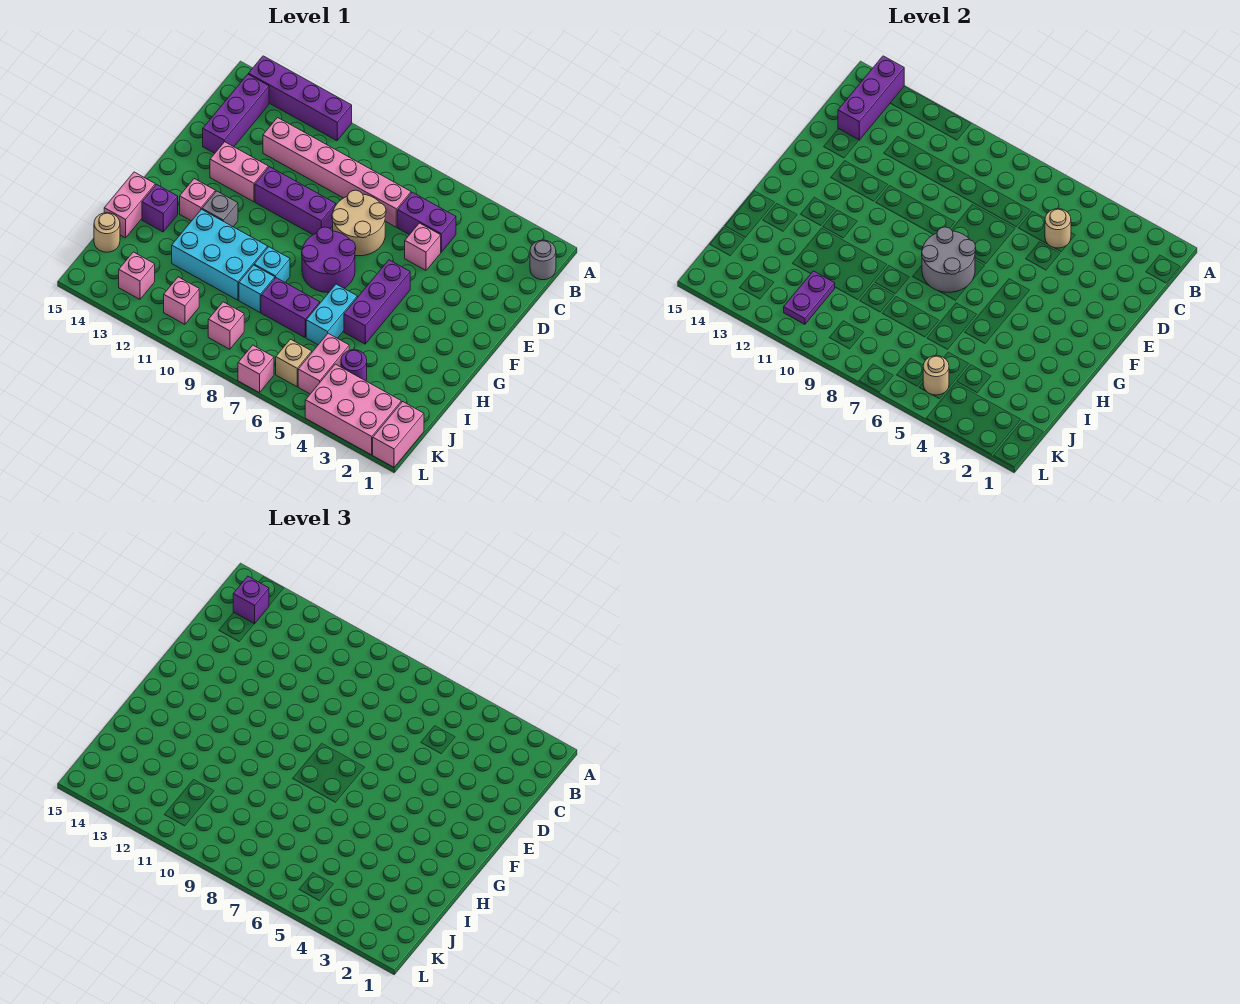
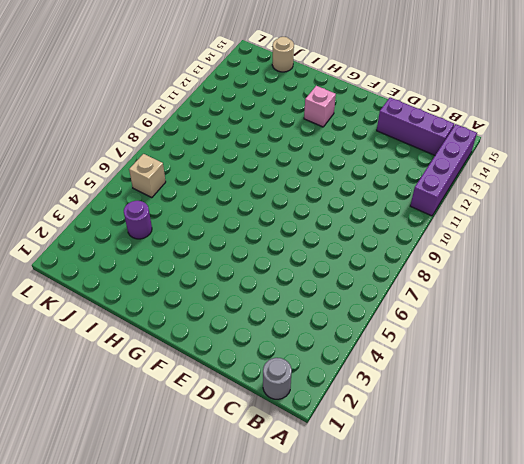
none -> purple brick C5:C6 level 1
none -> pink brick C7:C12 level 1
none -> pink brick D5 level 1
none -> tan round brick D7:E8 level 1

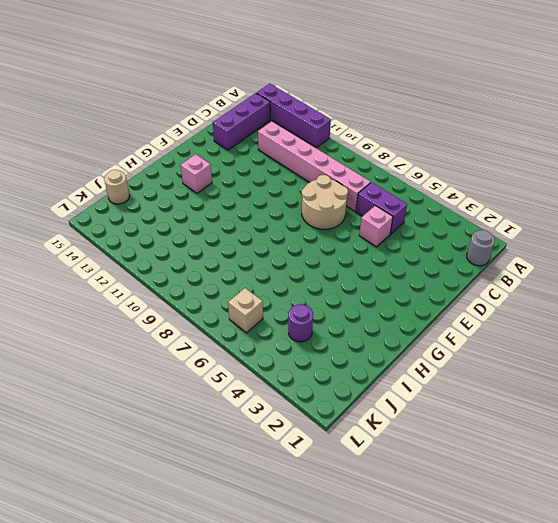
none -> purple brick E9:E11 level 1
none -> pink brick E12:E13 level 1
none -> purple brick F5:H5 level 1
none -> purple round brick F7:G8 level 1

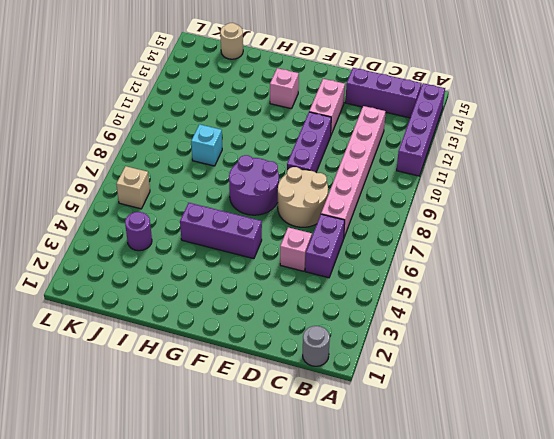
none -> grey brick G12 level 1
none -> cyan brick H6:I6 level 1
none -> cyan brick H9 level 1
none -> cyan brick H10:I12 level 1

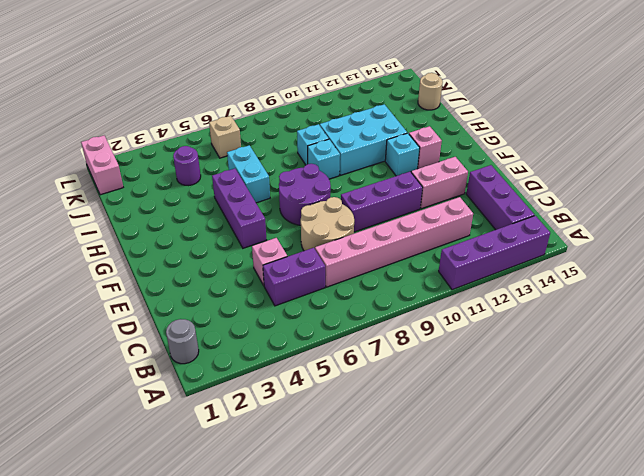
cyan brick G12 level 1 -> grey brick G12 level 1
none -> purple brick H14 level 1
none -> pink brick H15:I15 level 1
none -> purple brick I7:I8 level 1
none -> pink brick J5:K5 level 1

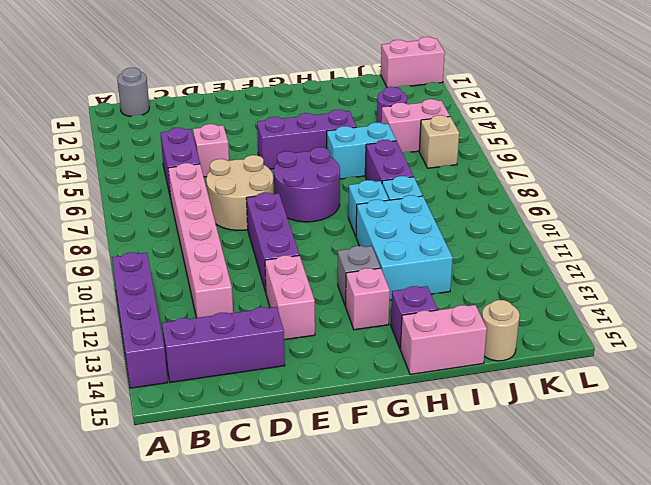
none -> pink brick K2:L4 level 1
none -> pink brick K9 level 1
none -> pink brick K11 level 1
none -> pink brick K13 level 1

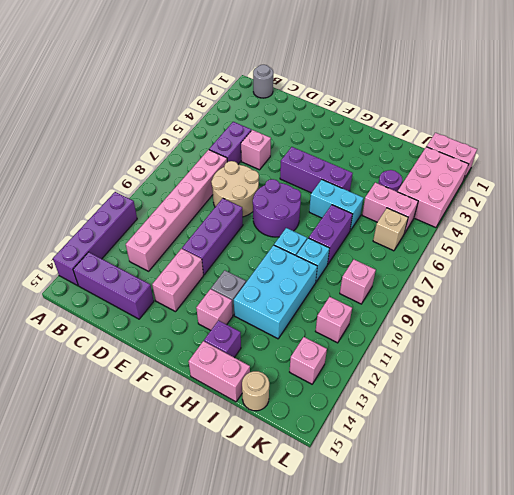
none -> pink brick L7 level 1
none -> purple brick A14:C14 level 2
none -> tan round brick C5 level 2
none -> grey round brick F7:G8 level 2

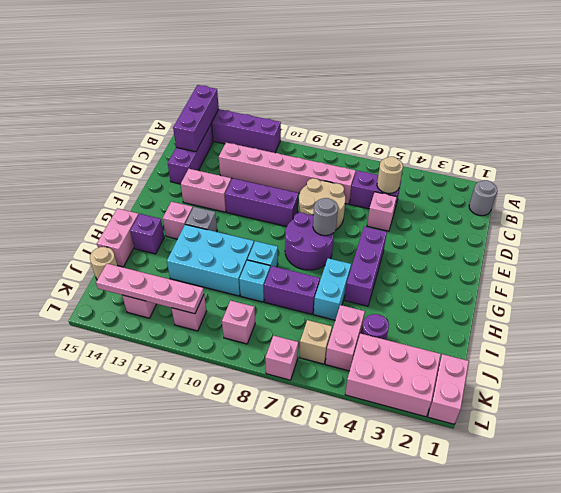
grey round brick F7 level 2 -> grey round brick F7:G8 level 2
pink plate K11:K14 level 2 -> purple plate J11:K11 level 2
none -> tan round brick K5 level 2
none -> purple brick B14 level 3

